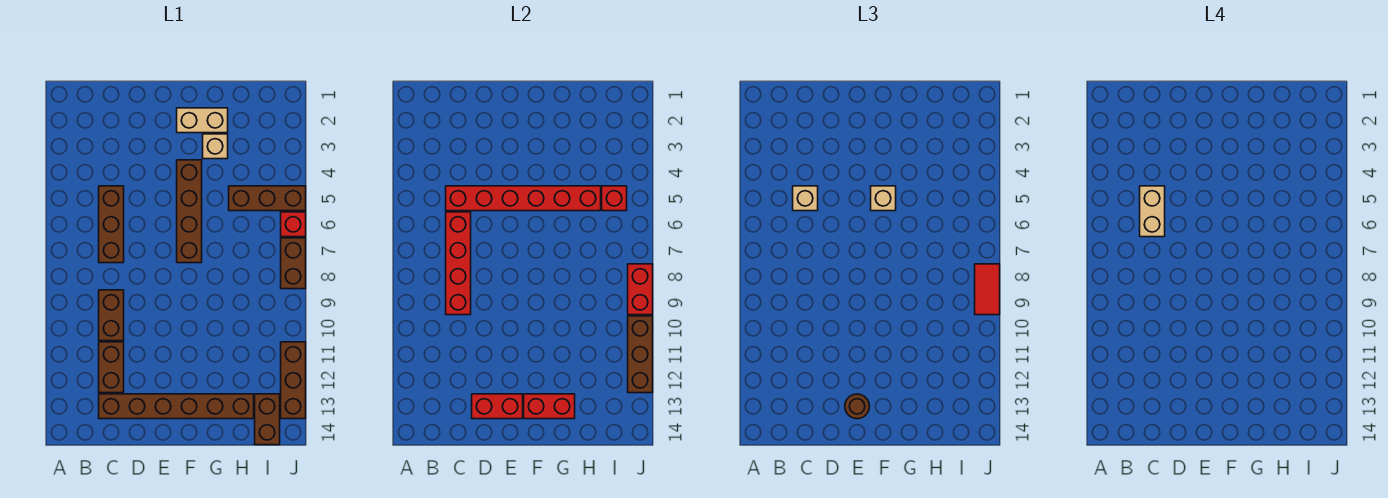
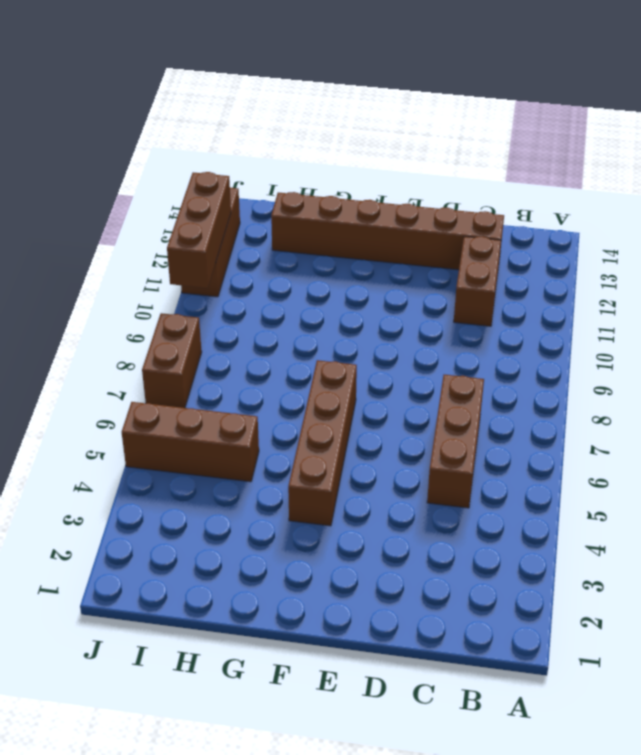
none -> brown brick C9:C10 level 1
none -> tan brick F2:G2 level 1
none -> tan brick G3 level 1

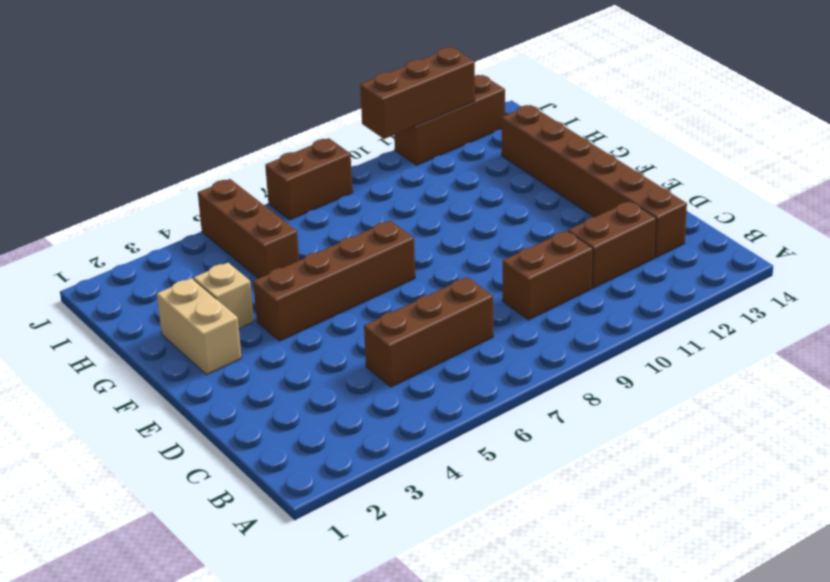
none -> brown brick I13:I14 level 1
none -> red brick J6 level 1
none -> red brick C5:H5 level 2

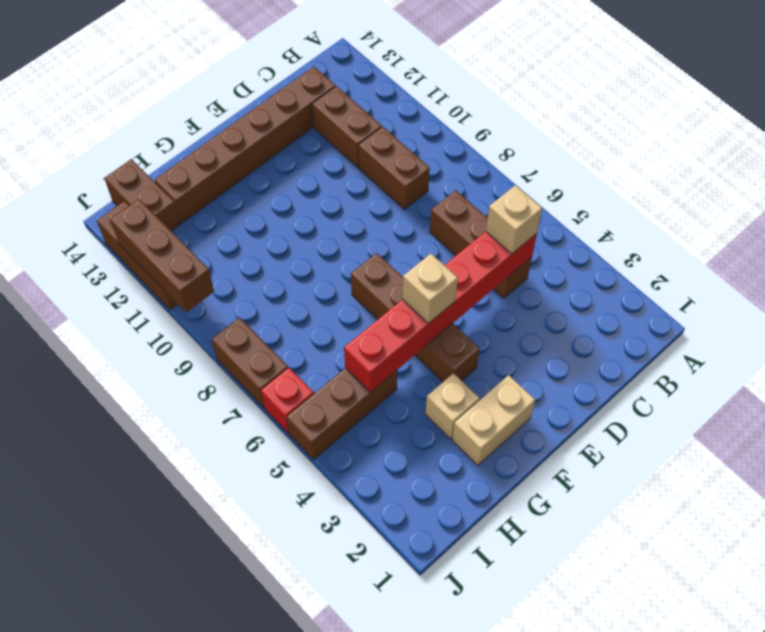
none -> red brick C6:C9 level 2
none -> red brick D13:E13 level 2
none -> red brick F13:G13 level 2

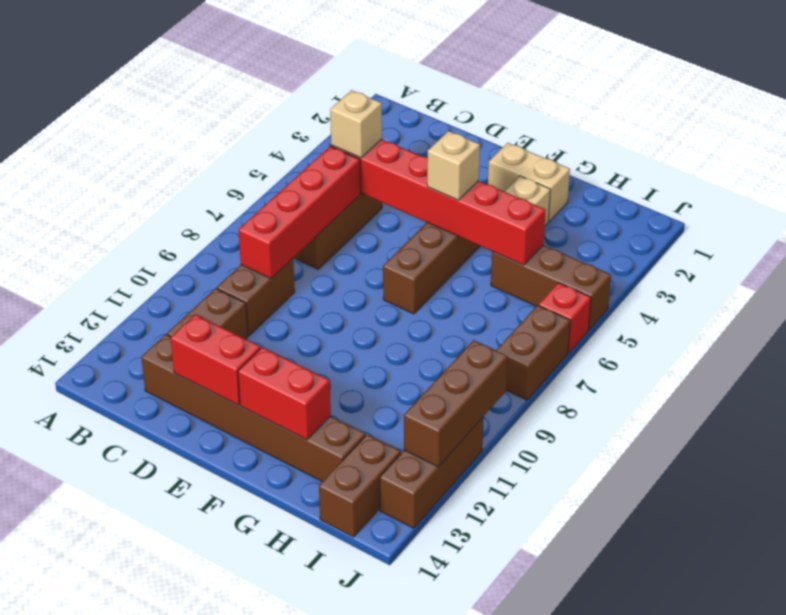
none -> red brick I5 level 2
none -> red brick J8:J9 level 2
none -> brown round brick E13 level 3

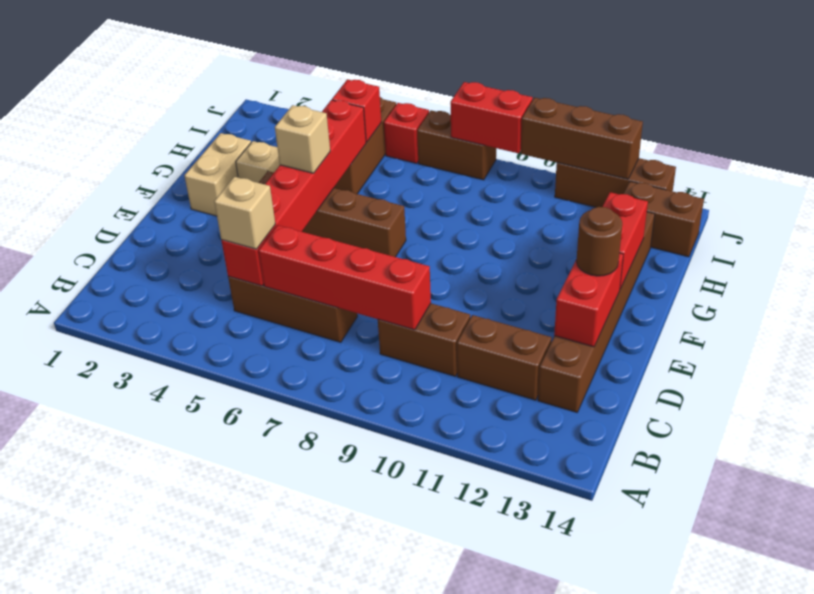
none -> red tile J8:J9 level 3
none -> tan brick C5:C6 level 4

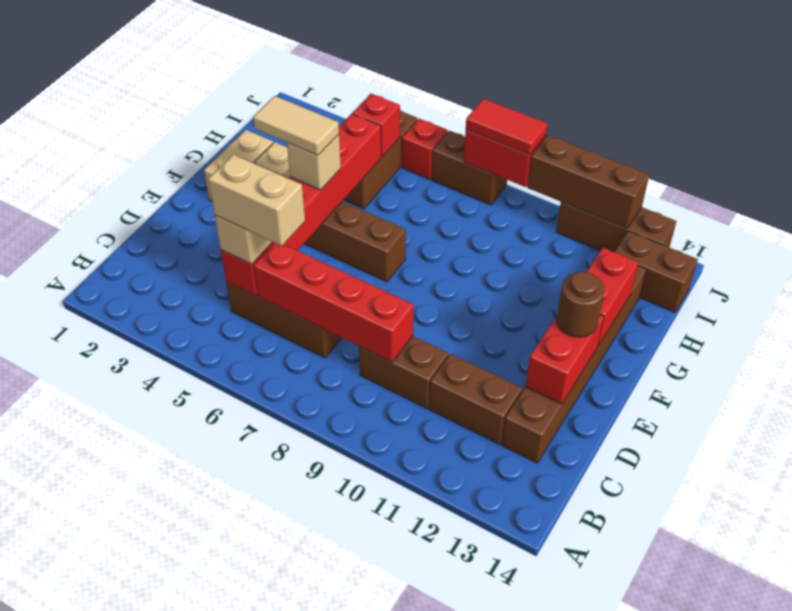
tan tile F4:F5 level 4 -> none

